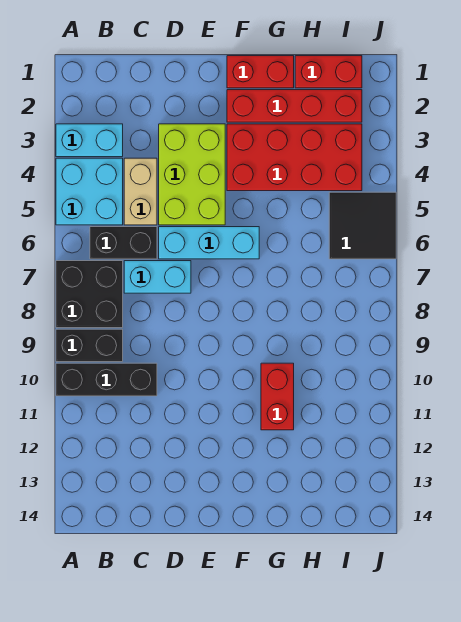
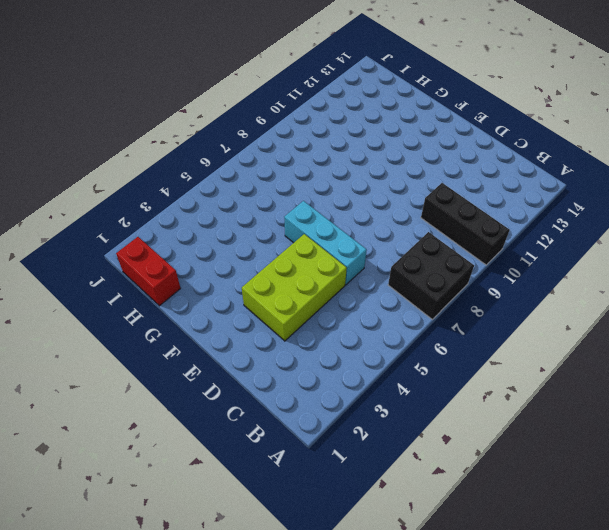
none -> cyan brick A3:B3 level 1
none -> cyan brick A4:B5 level 1
none -> black brick A9:B9 level 1

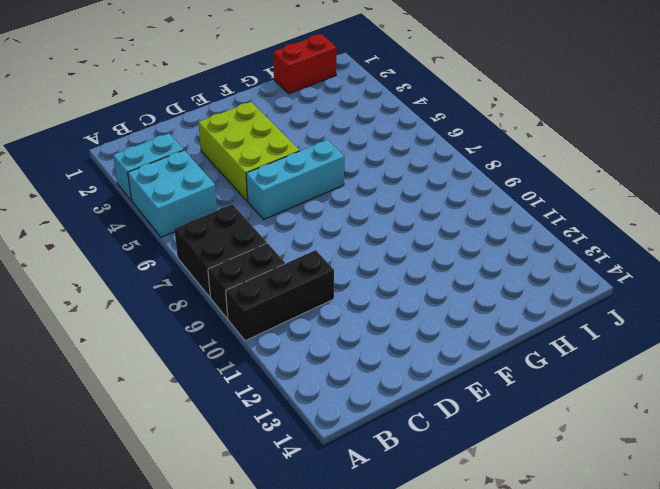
none -> black brick B6:C6 level 1
none -> tan brick C4:C5 level 1
none -> cyan brick C7:D7 level 1

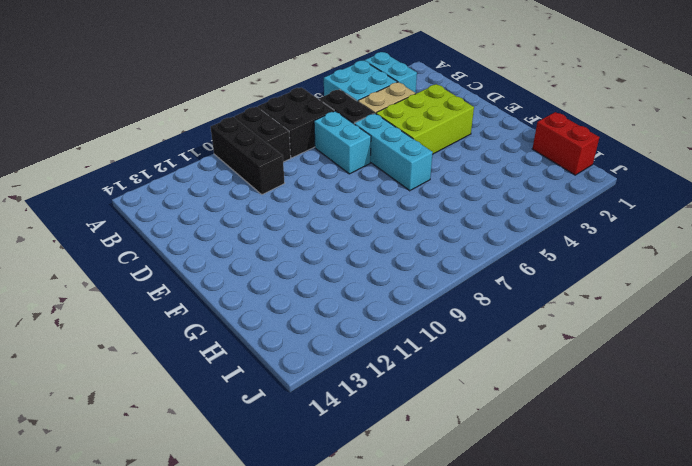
none -> red brick F1:G1 level 1
none -> red brick F2:I2 level 1
none -> red brick F3:I4 level 1

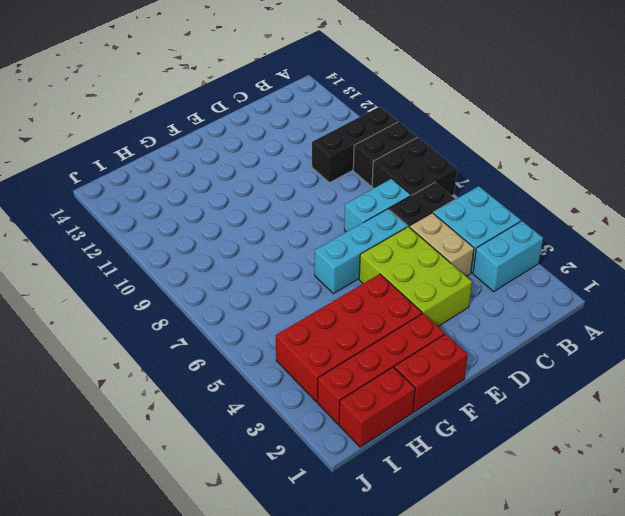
none -> red brick G10:G11 level 1
none -> black tile I5:J6 level 1

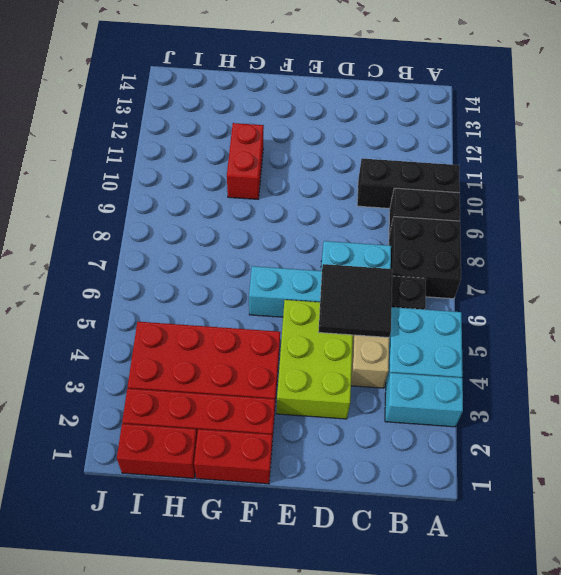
black tile C5:D6 level 2 -> black tile I5:J6 level 1

